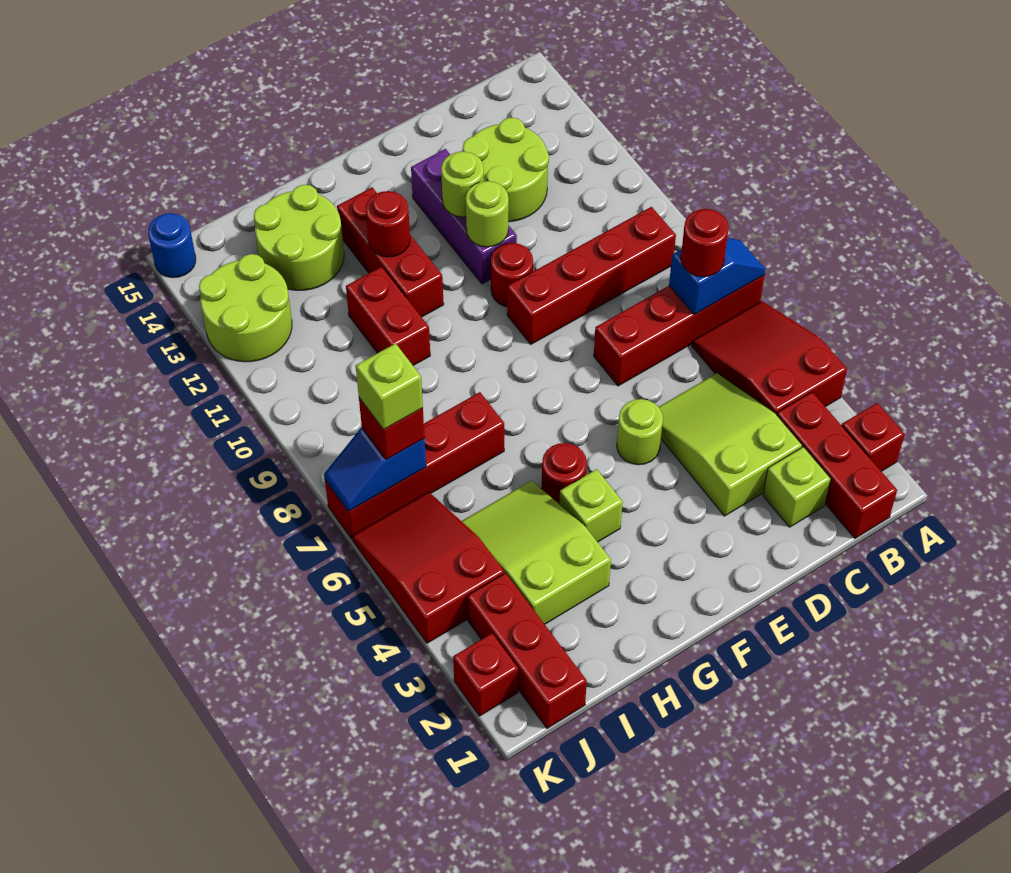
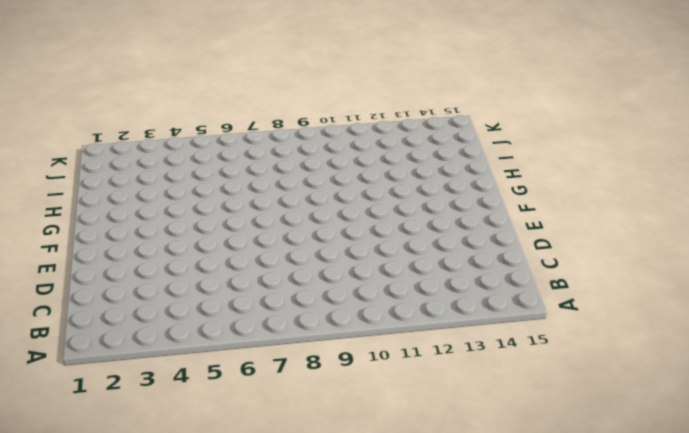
none -> red brick A2 level 1
none -> red slope A4:B6 level 1 top 4
none -> red brick A7:D7 level 1
none -> red brick B1:B3 level 1

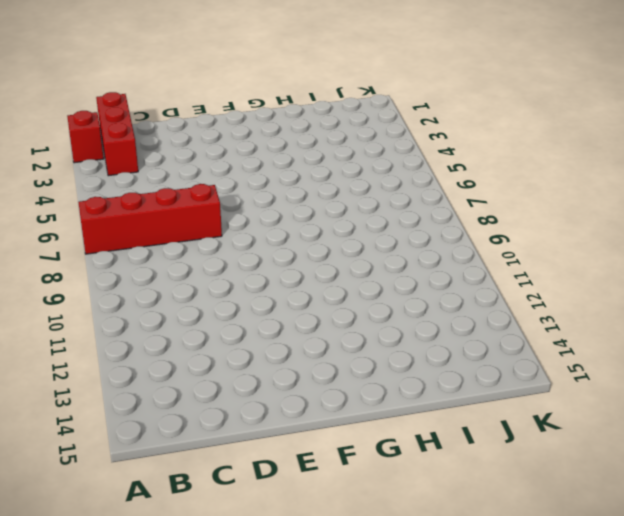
none -> red slope A4:B6 level 1 top 4
none -> red brick B9:E9 level 1
none -> lime brick C2 level 1
none -> lime slope C3:D5 level 1 top 3

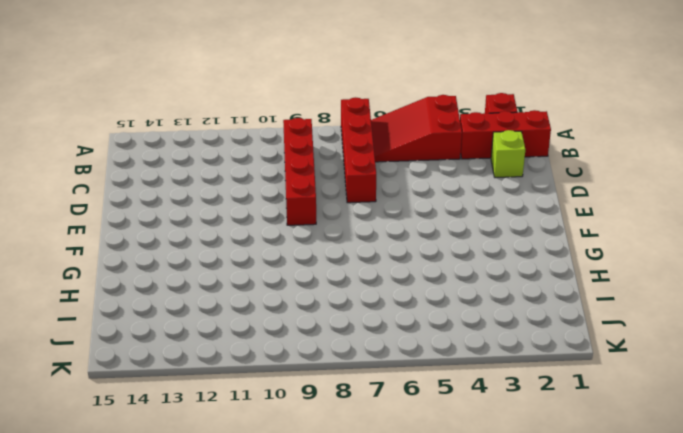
none -> lime slope C3:D5 level 1 top 3
none -> lime round brick C12:D13 level 1
none -> lime round brick E5 level 1
none -> red round brick E10 level 1

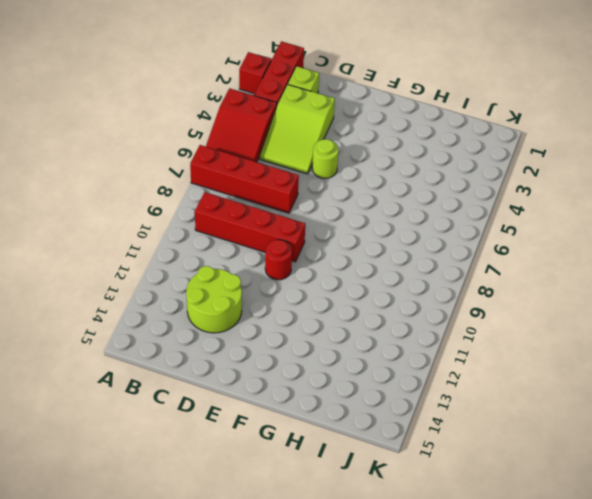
none -> purple brick E11:E13 level 1
none -> lime brick G4 level 1
none -> red round brick G5 level 1
none -> red brick G11:G13 level 1

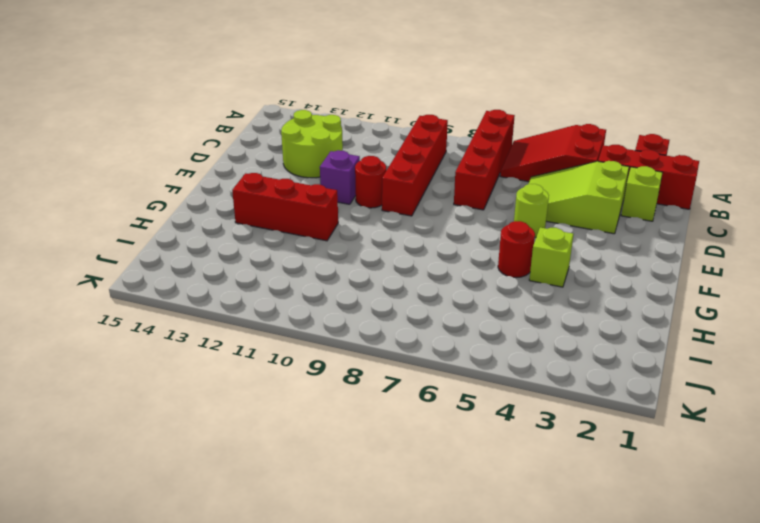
purple brick E11 level 1 -> purple brick E11:E13 level 1
none -> lime slope H3:I5 level 1 top 3
none -> red brick H7:K7 level 1
none -> red brick H10:H11 level 1
none -> lime round brick H13:I14 level 1

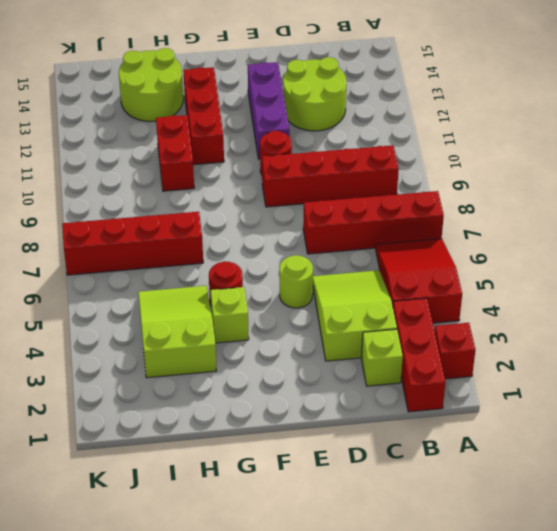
none -> red brick J1:J3 level 1
none -> red slope J4:K6 level 1 top 4
none -> lime round brick J12:K13 level 1
none -> red brick K2 level 1

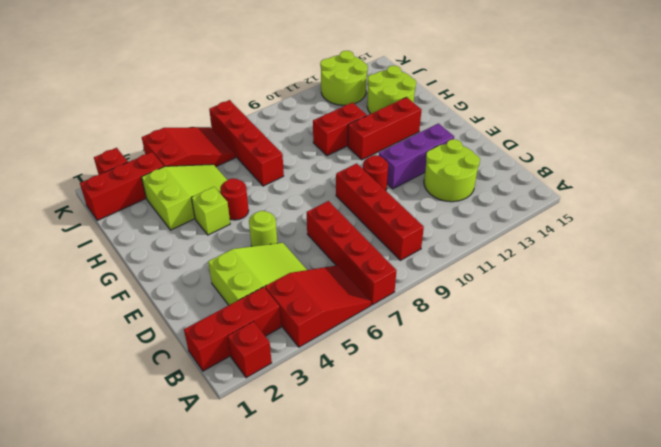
none -> lime brick C2 level 1
none -> blue round brick K15 level 1
none -> blue slope A7:B7 level 2 top B
none -> lime round brick E11 level 2

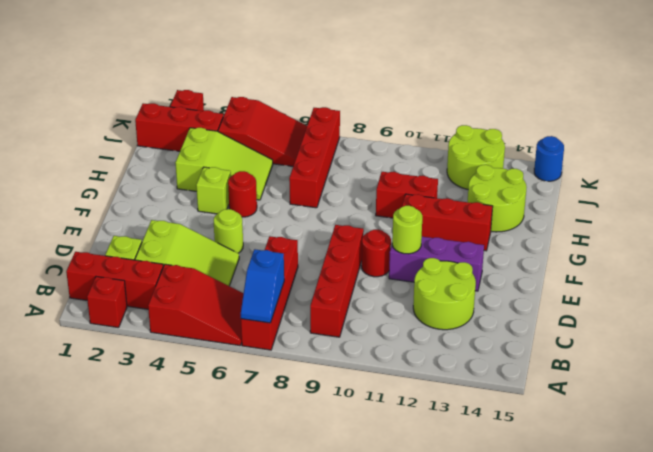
none -> lime round brick E12 level 2
none -> red round brick G12 level 2
none -> blue slope J7:K7 level 2 top J
none -> red round brick B7 level 3

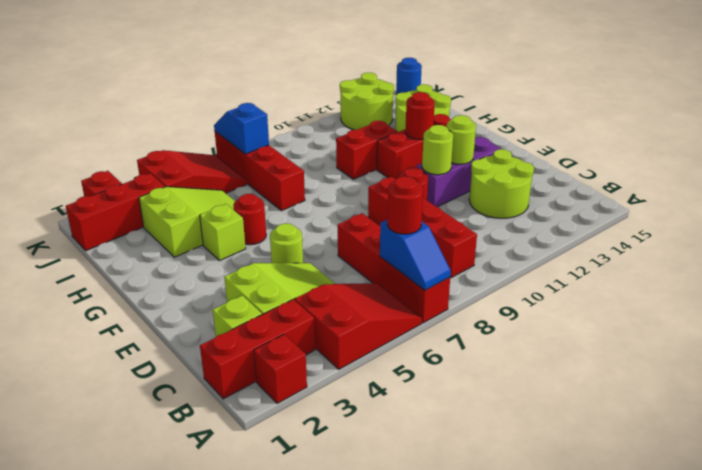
none -> red brick J7 level 3
none -> lime brick J7 level 4

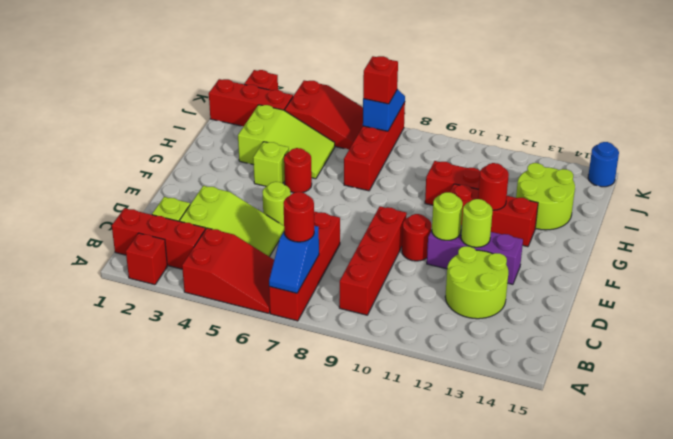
none -> lime round brick J12:K13 level 1
none -> lime brick J7 level 4

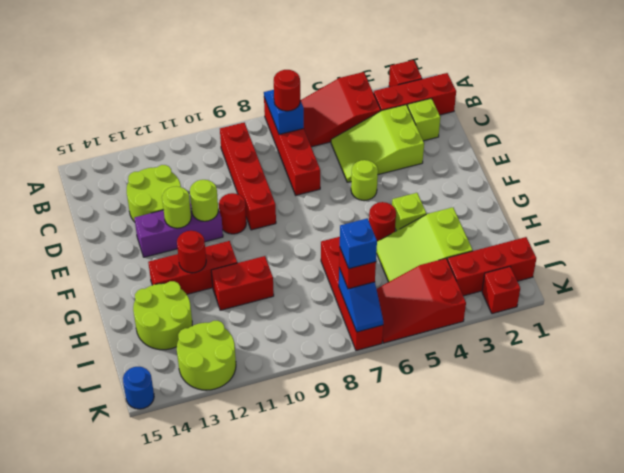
blue brick J7 level 4 -> lime brick J7 level 4

